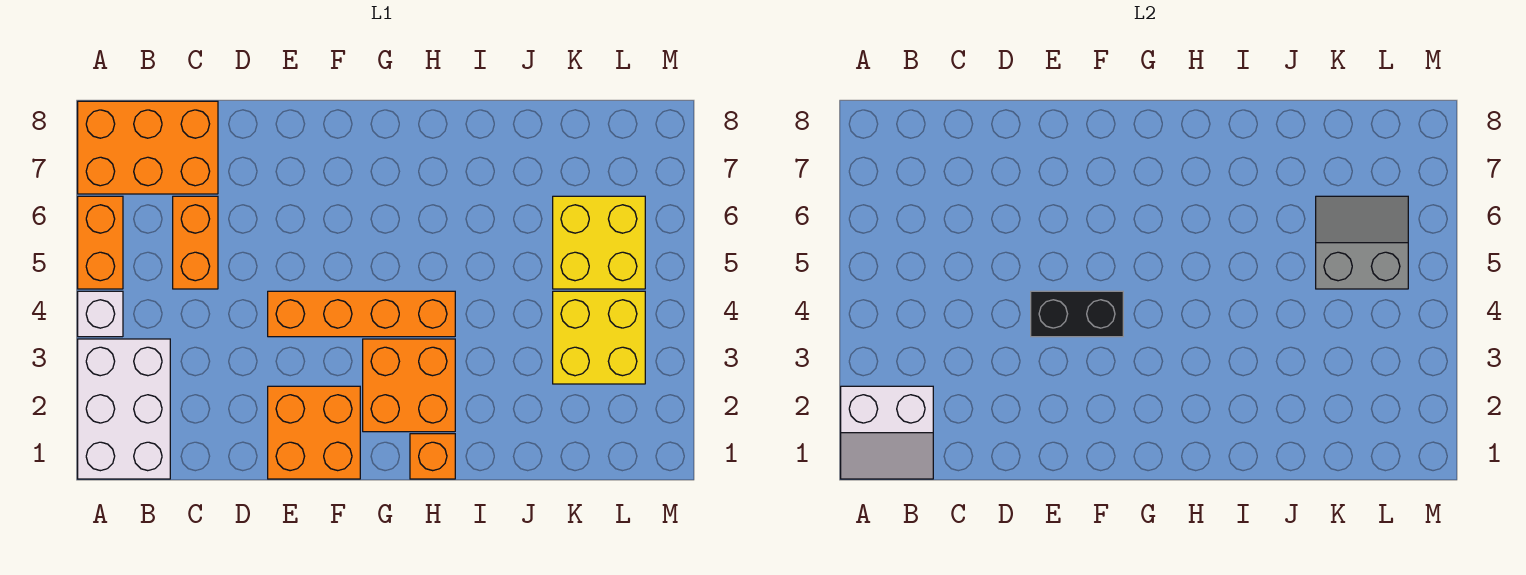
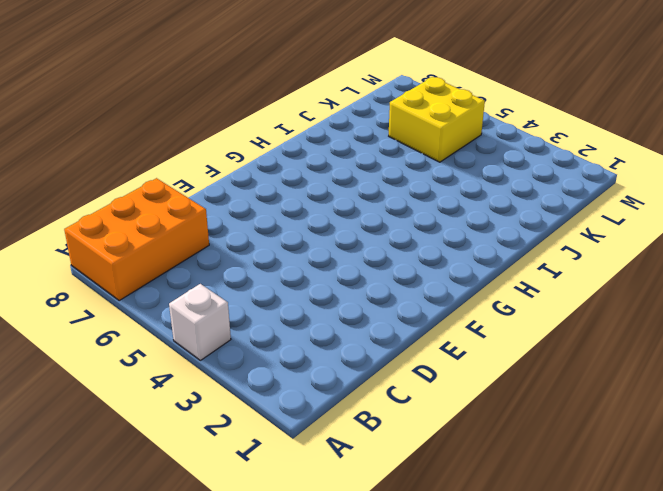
none -> white brick A1:B3 level 1
none -> orange brick A5:A6 level 1
none -> orange brick C5:C6 level 1

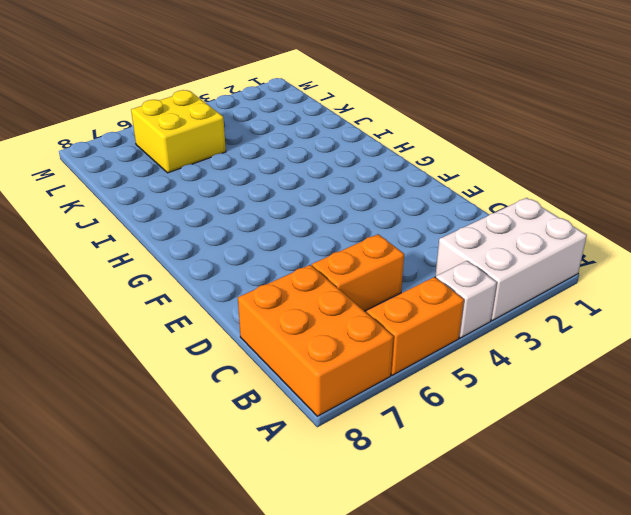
none -> orange brick E1:F2 level 1
none -> orange brick E4:H4 level 1
none -> orange brick G2:H3 level 1

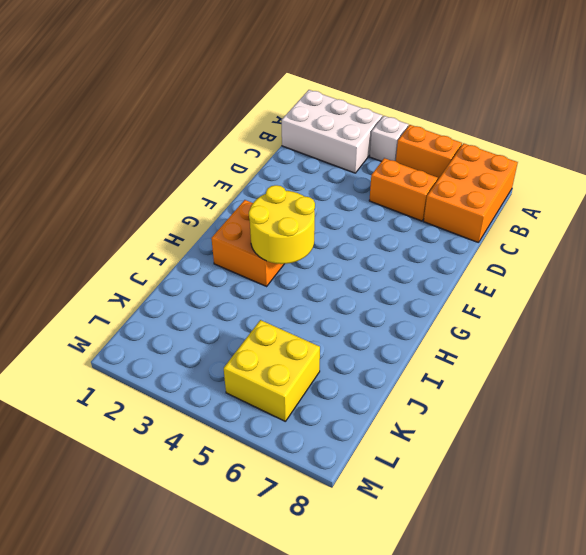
yellow round brick G3:H4 level 2 -> none
none -> orange brick E1:F2 level 1
none -> orange brick E4:H4 level 1
none -> orange brick H1 level 1

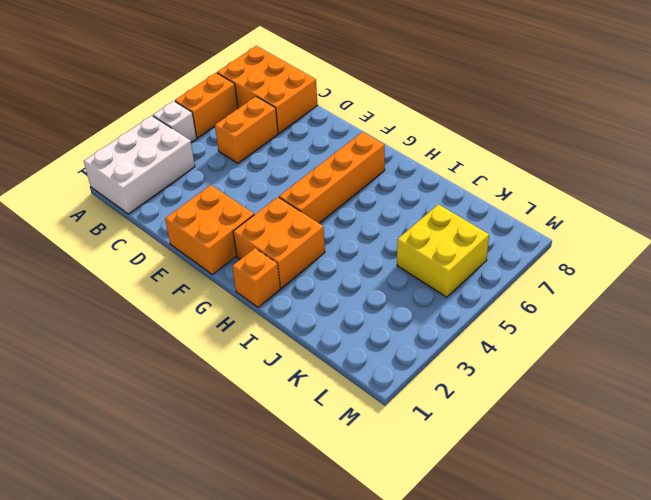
orange brick G4:G7 level 1 -> orange brick E4:H4 level 1
none -> yellow brick K3:L4 level 1
none -> white slope A1:B2 level 2 top 2
none -> black brick E4:F4 level 2

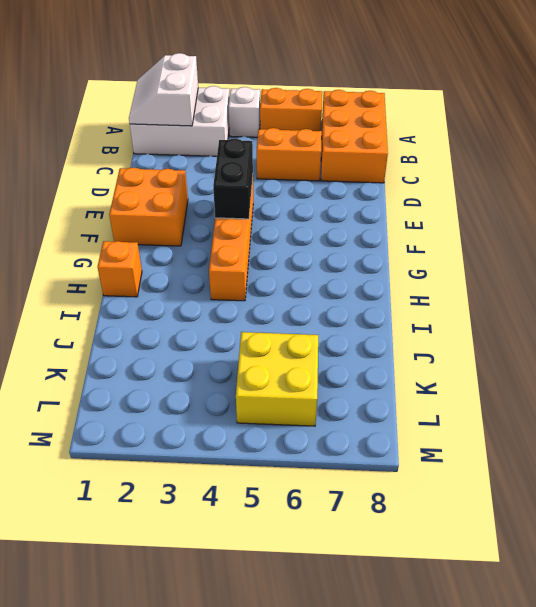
none -> orange brick G2:H3 level 1
none -> yellow brick K3:L4 level 1
none -> grey slope K5:L6 level 2 top 5

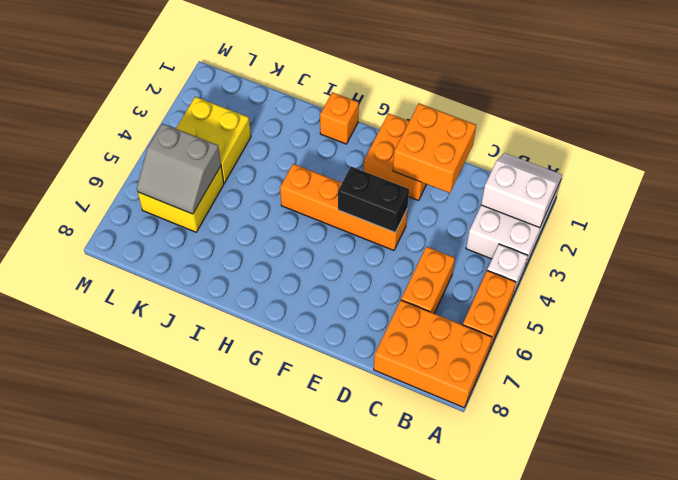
orange brick D1:E2 level 2 -> orange brick G2:H3 level 1

